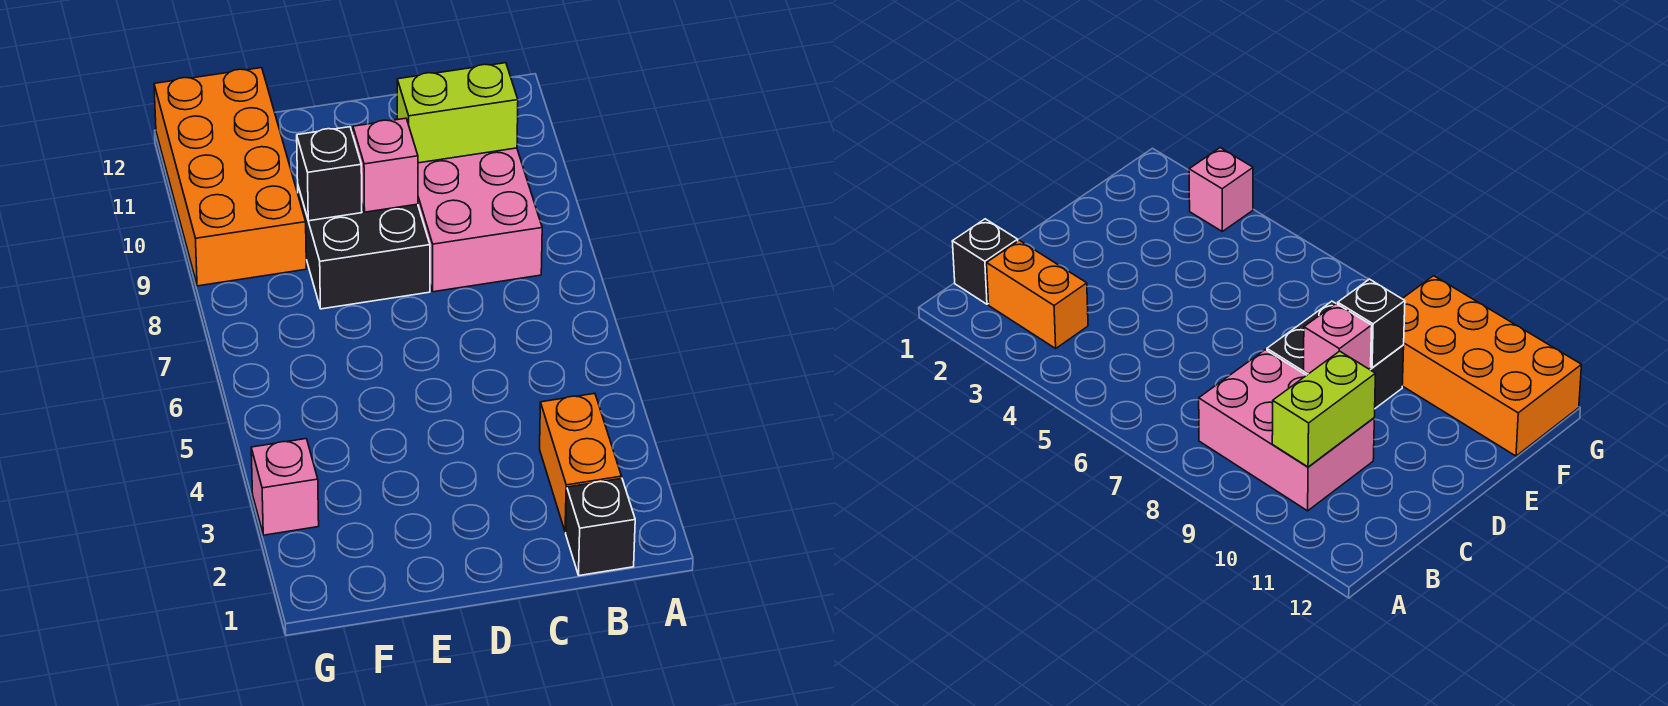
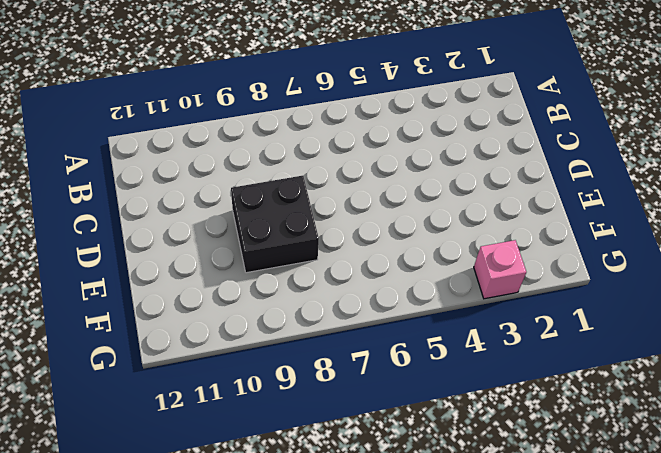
none -> black brick B1 level 1
none -> orange brick B2:B3 level 1

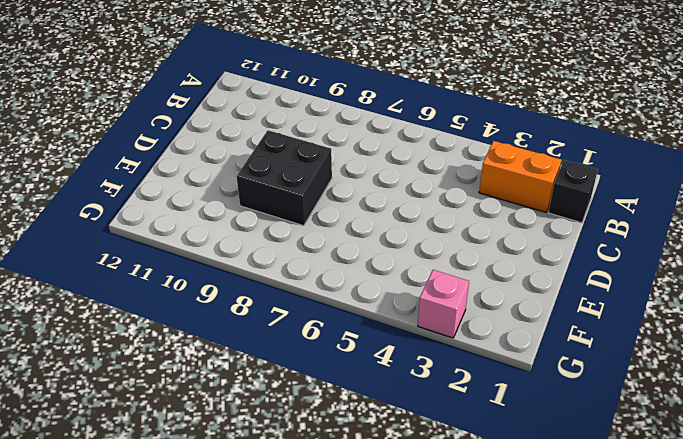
none -> pink brick B8:C10 level 1
none -> orange brick F9:G12 level 1

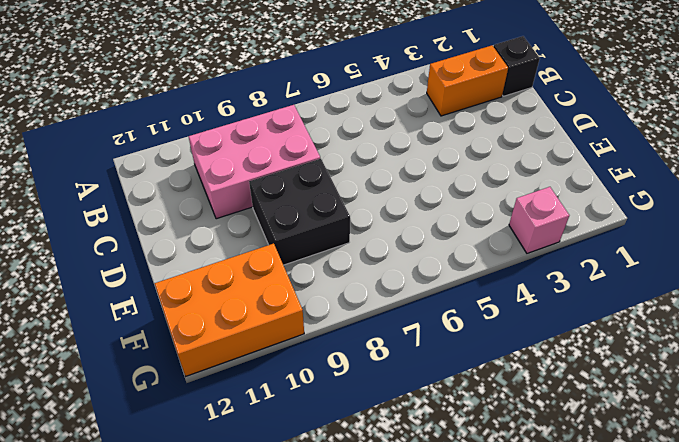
orange brick F10:G12 level 1 -> orange brick F9:G12 level 1
none -> lime brick B10:C10 level 2
none -> pink brick D9 level 2

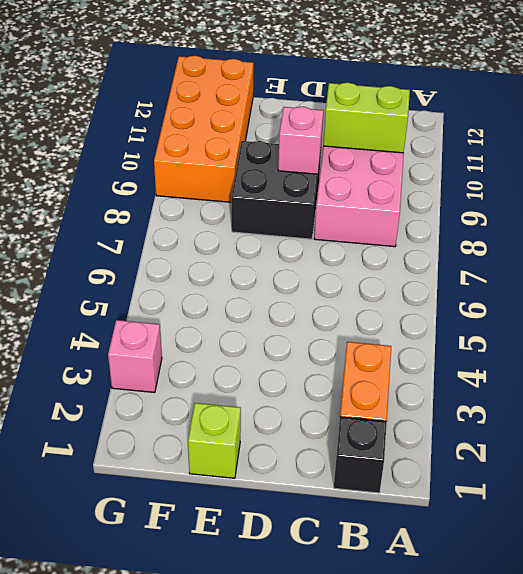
lime brick E1 level 1 -> none
none -> black brick E9 level 2

